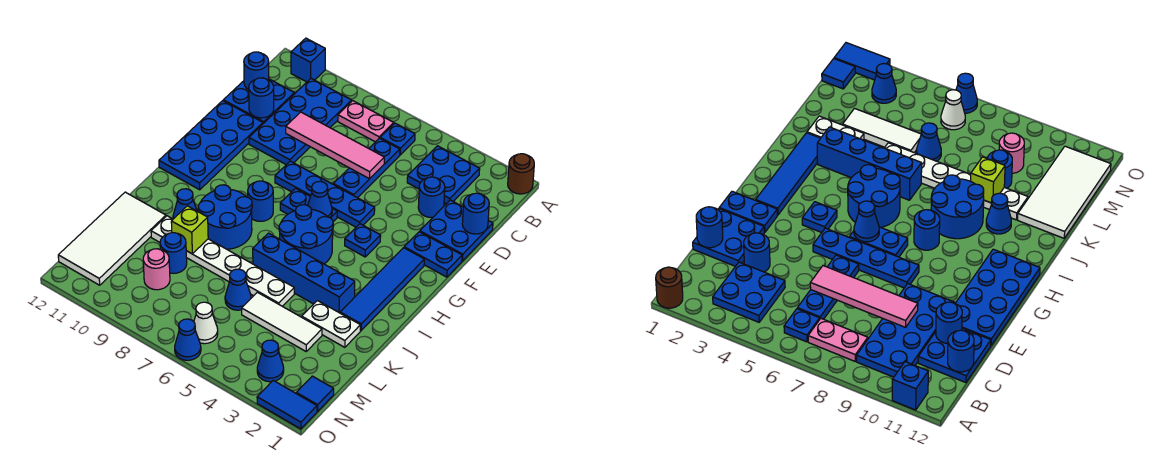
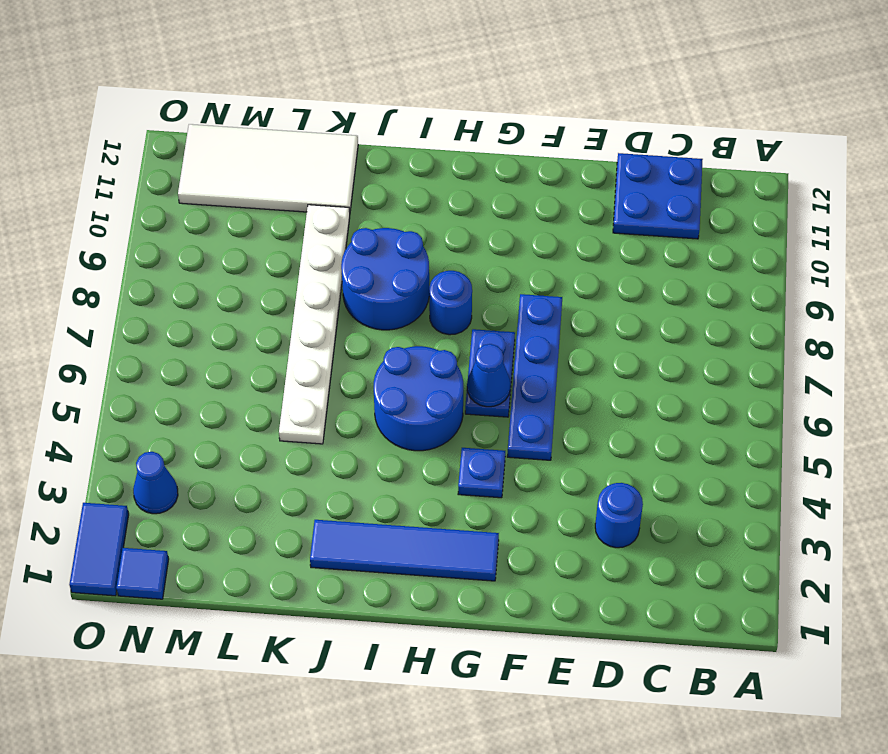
none -> brown round brick A1 level 1
none -> blue brick A11 level 1
none -> blue plate B3:C4 level 1
none -> blue plate B6 level 1

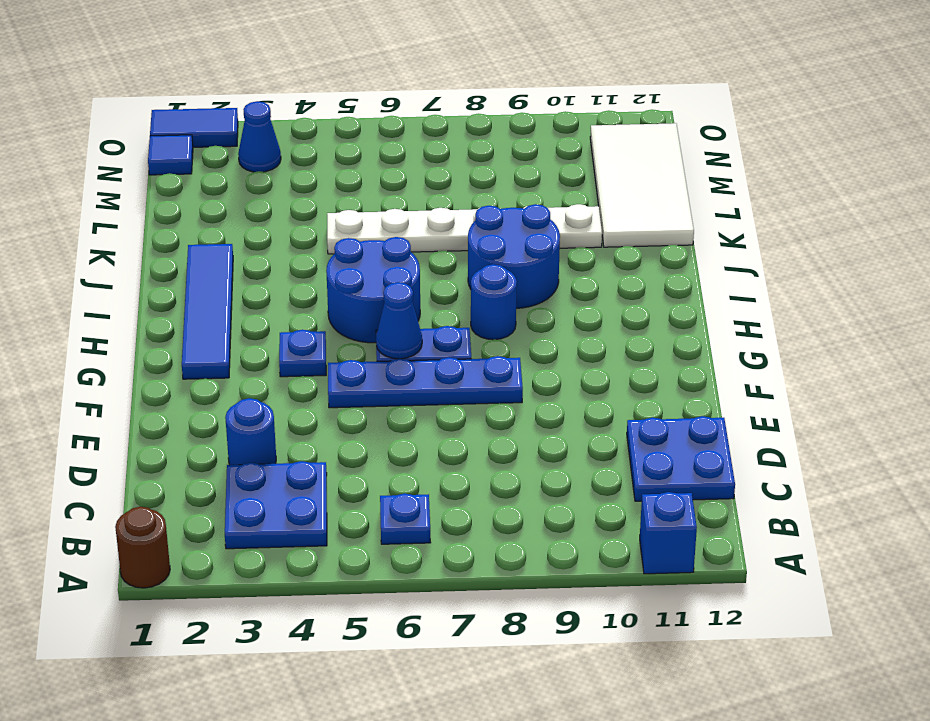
none -> pink plate B7:B8 level 1
none -> blue plate B9:E10 level 1
none -> blue plate C6:E6 level 1
none -> blue plate D1:E2 level 1

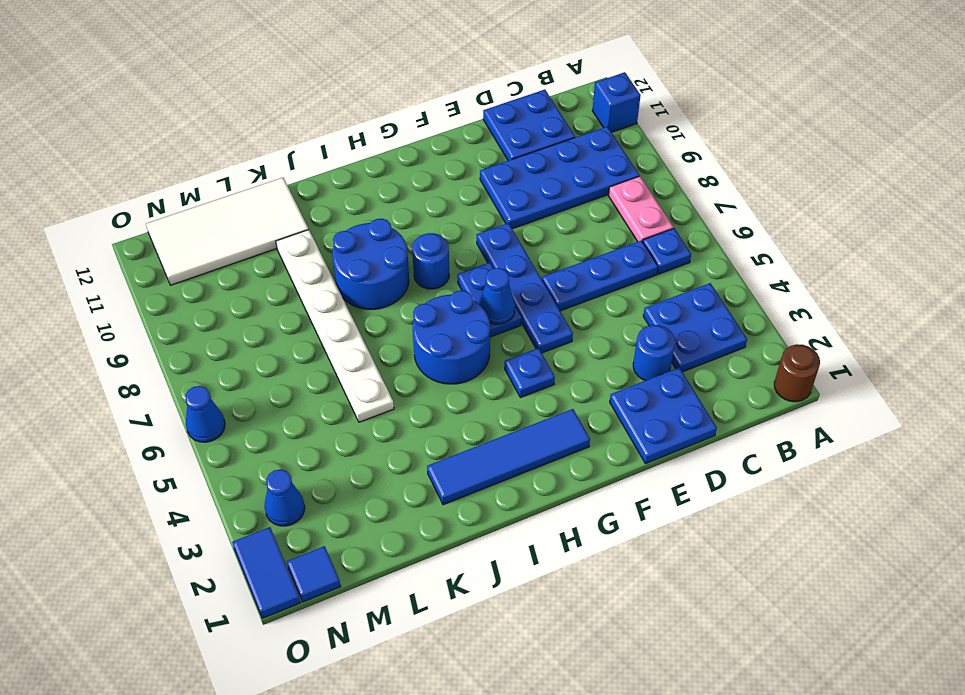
none -> blue plate E11:H12 level 1
none -> blue plate F1:F2 level 1
none -> blue brick J3:J6 level 1
none -> blue cone J10 level 1

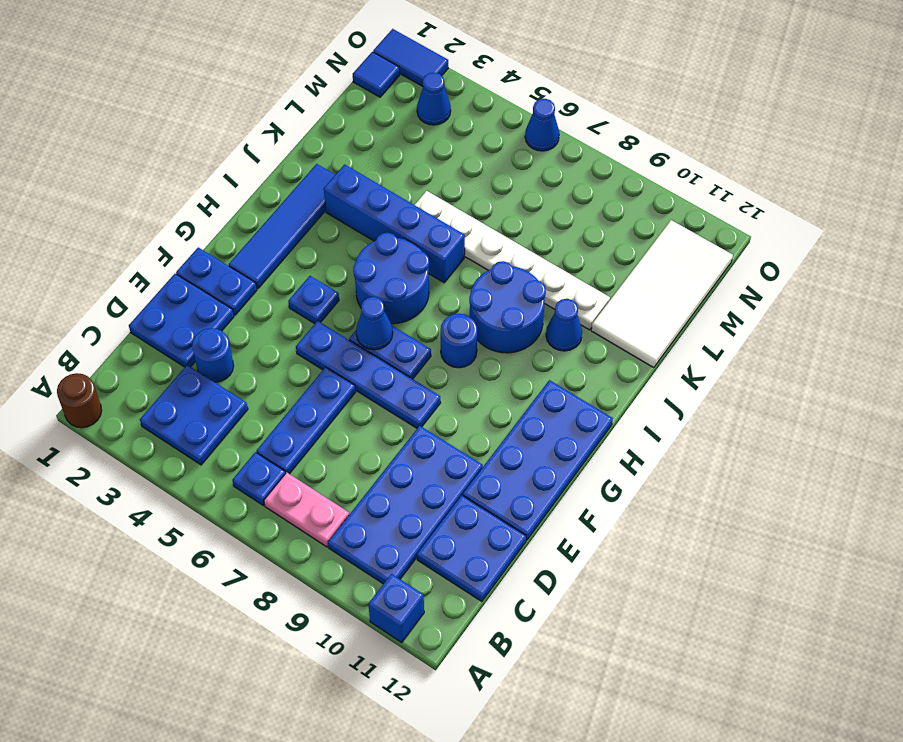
none -> white plate K2:K3 level 1
none -> white tile L3:L5 level 1
none -> blue cone L6 level 1
none -> blue round brick L9 level 1

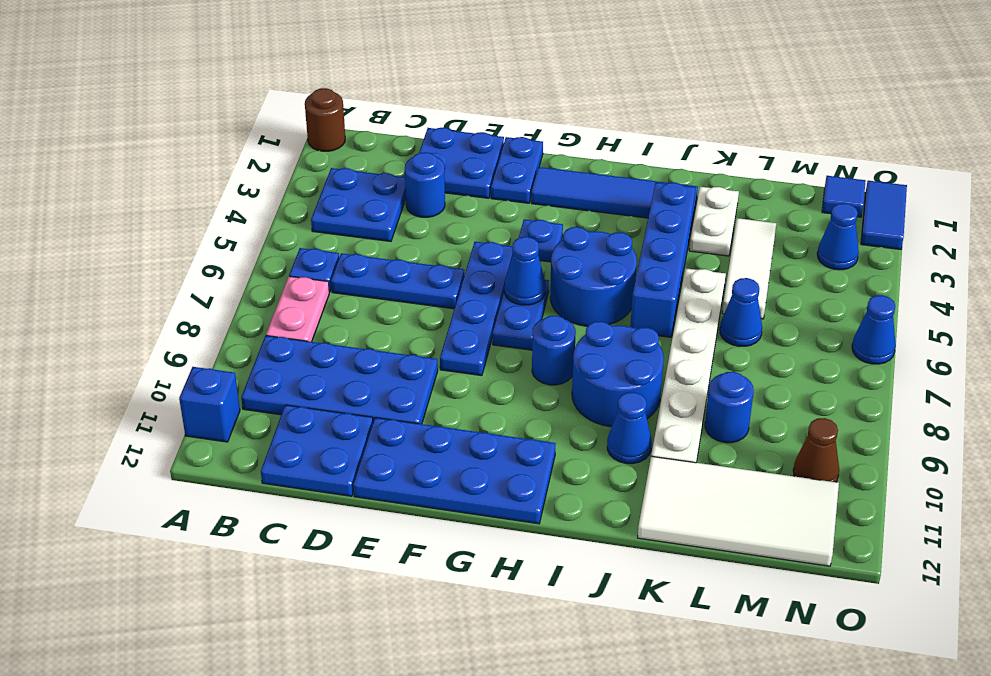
brown cone N10 level 1 -> none
none -> pink round brick M9 level 1
none -> white cone N6 level 1
none -> blue round brick C12 level 2
none -> blue round brick D1 level 2

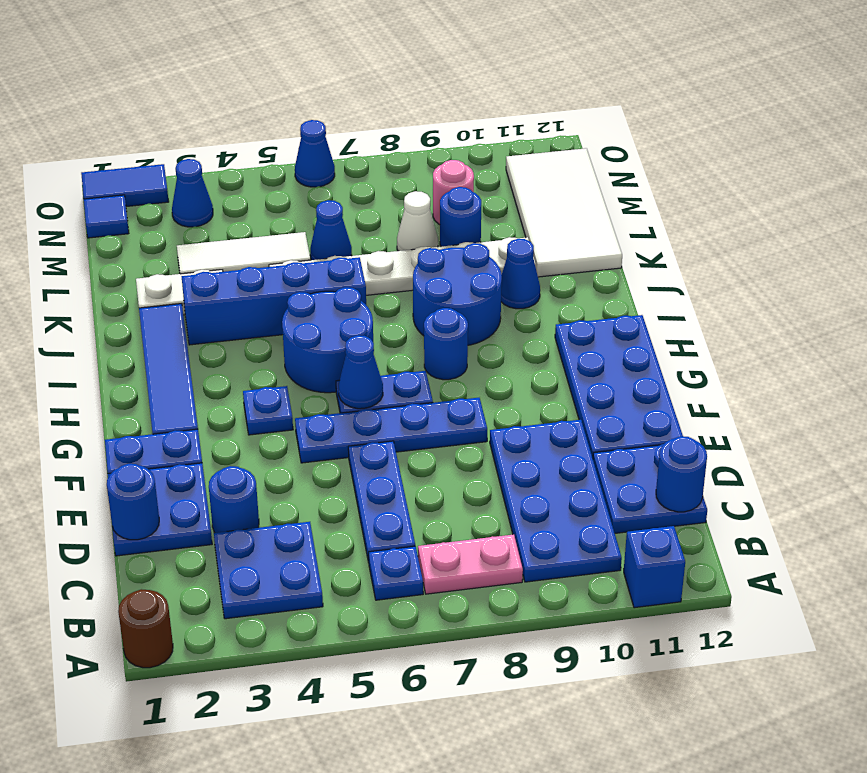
white cone L8 level 1 -> white cone N6 level 1
none -> pink tile D6:D9 level 2
none -> blue round brick D11 level 2
none -> lime brick K9 level 2

